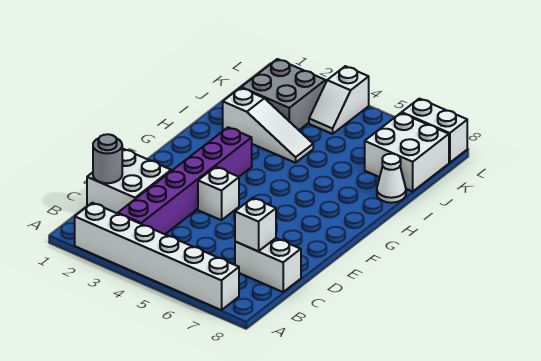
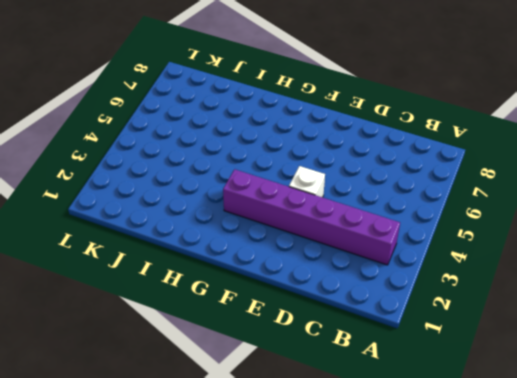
none -> white brick A2:A7 level 1
none -> white brick C1:D2 level 1
none -> white brick C7:C8 level 1

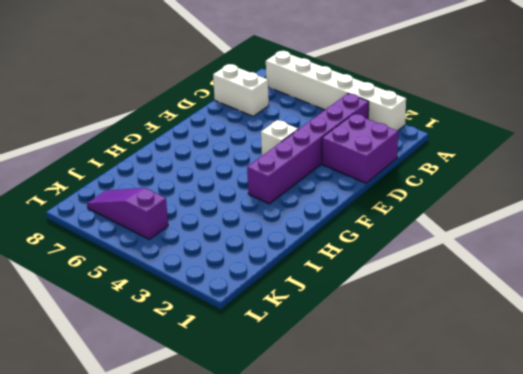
purple brick C1:D2 level 1 -> white brick C1:D2 level 1
purple slope K5:K7 level 1 top 5 -> white brick J7:K8 level 1
none -> white slope I2:I4 level 1 top 2
none -> white cone I8 level 1
none -> grey brick J2:K3 level 1

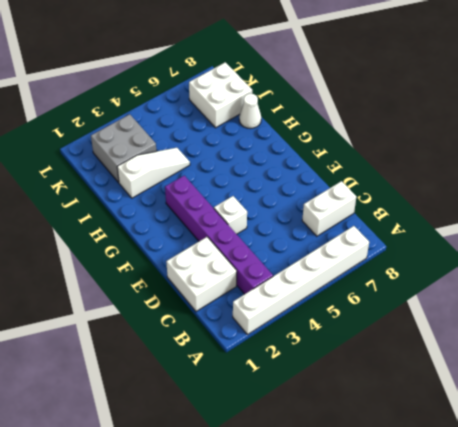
none -> white slope K4:L4 level 1 top L
none -> white brick L7:L8 level 1
none -> grey round brick C1 level 2

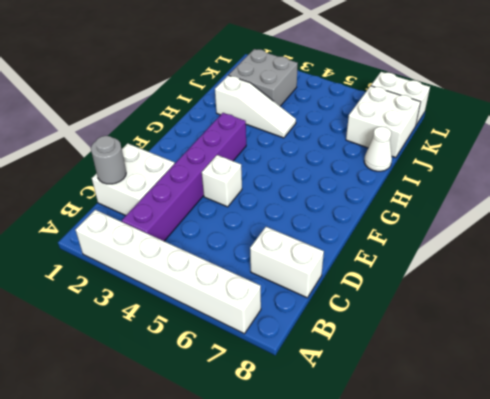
none -> white slope K4:L4 level 1 top L
none -> white brick C7 level 2

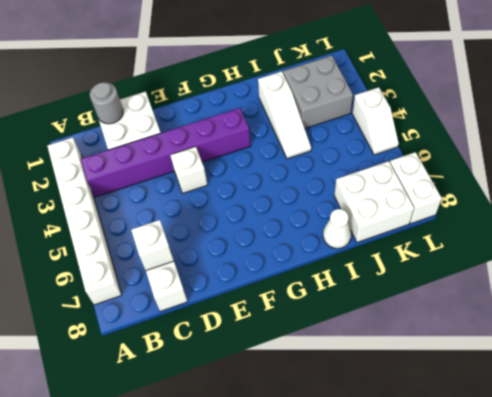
white slope L4:L5 level 1 top 4 -> white slope K4:L4 level 1 top L

